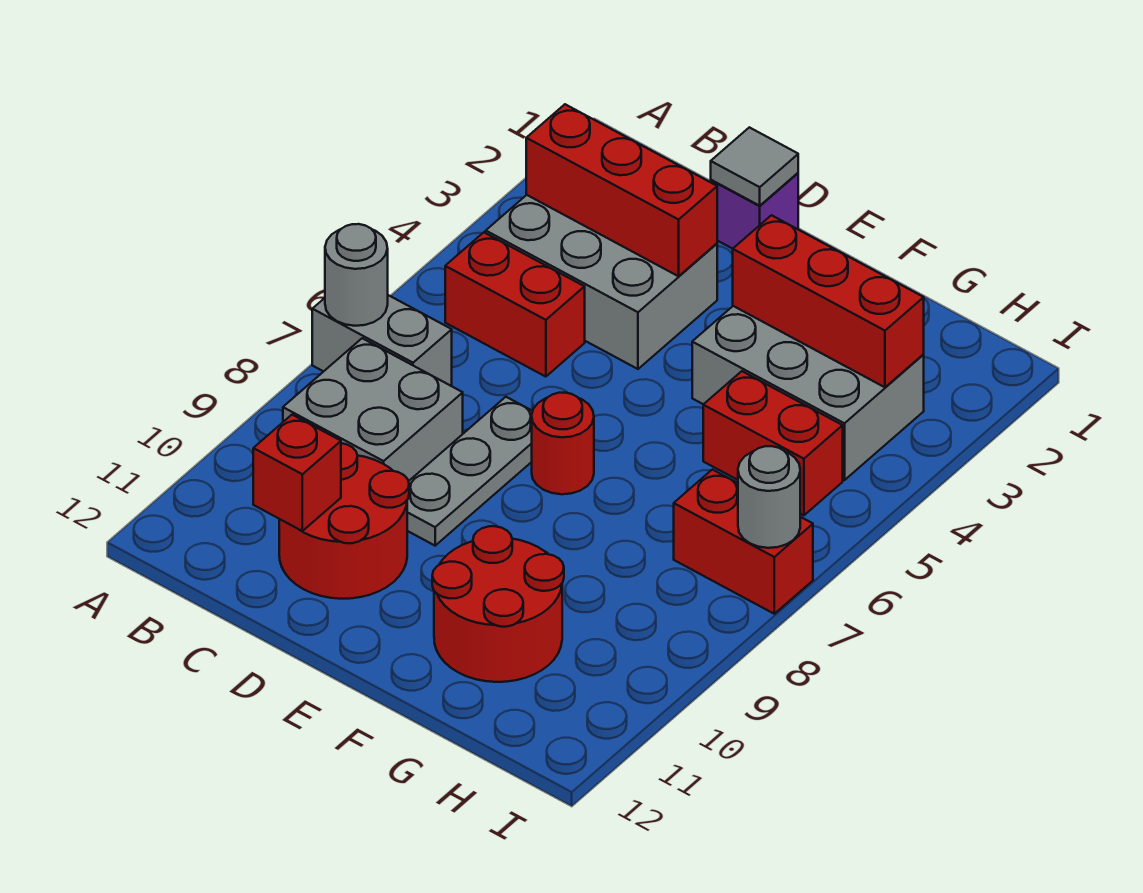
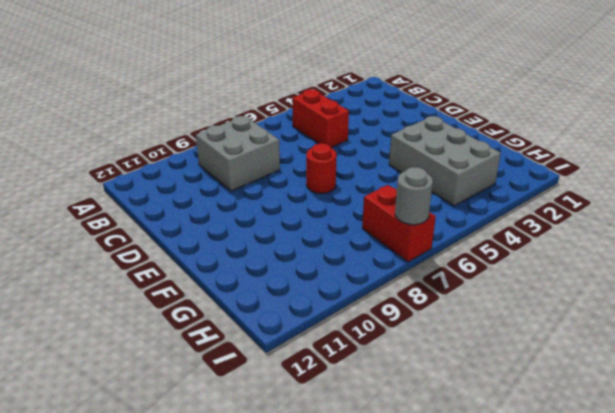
none -> grey brick A7:B7 level 1
none -> grey brick B3:D4 level 1
none -> red round brick C10:D11 level 1

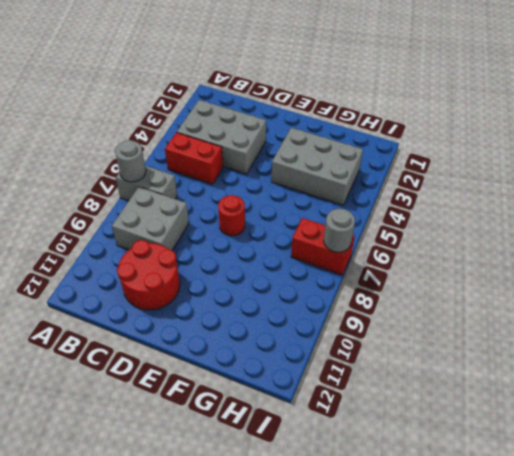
none -> purple brick D1 level 1
none -> grey plate D7:D9 level 1
none -> red round brick F10:G11 level 1

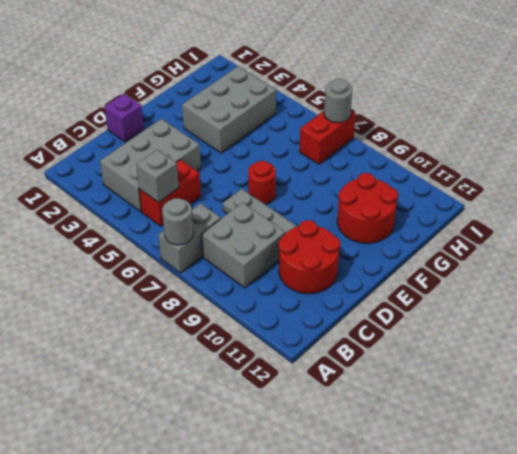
grey brick B5 level 2 -> none
none -> red brick G5:H5 level 1
none -> red brick B3:D3 level 2
none -> red brick C11 level 2

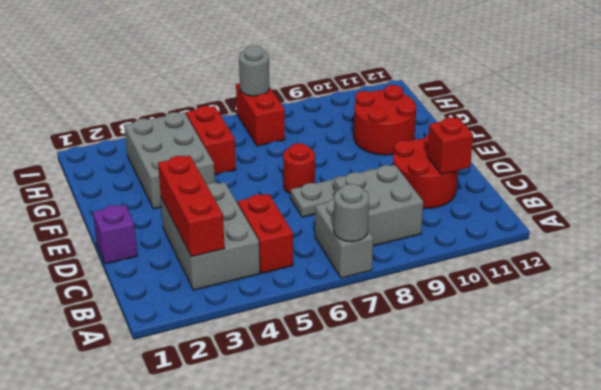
none -> grey tile D1 level 2
none -> red brick F3:H3 level 2

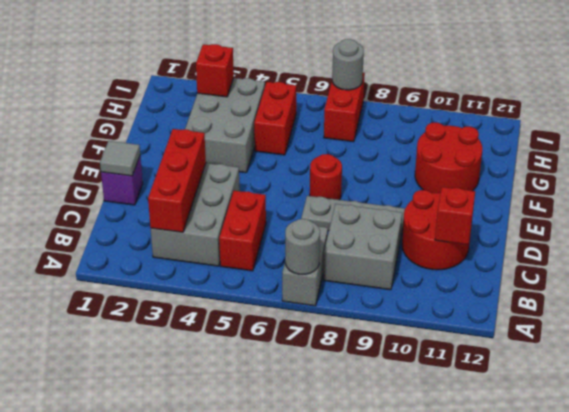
red brick H3 level 2 -> red brick F3:H3 level 2

